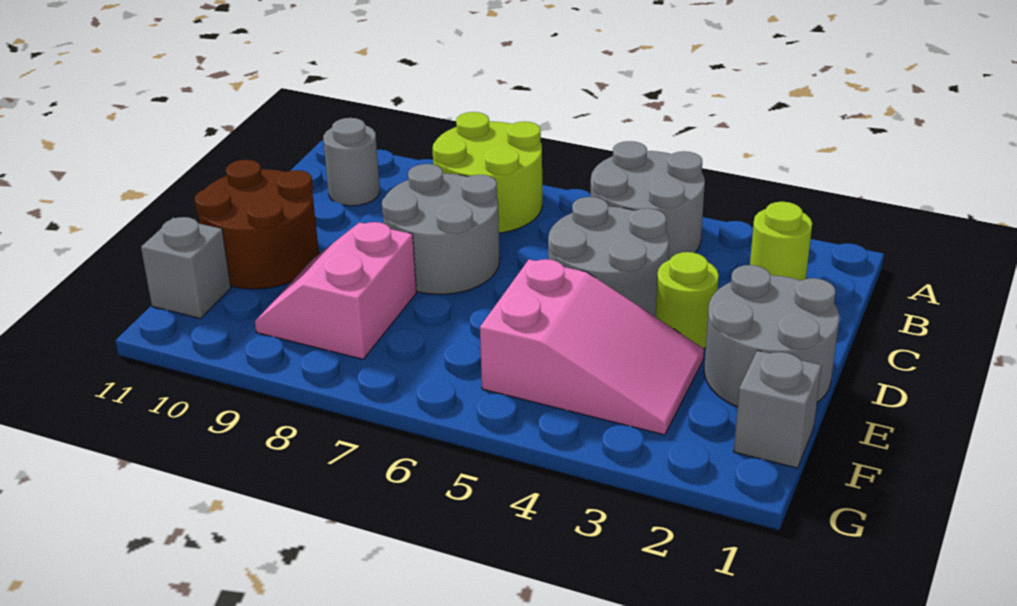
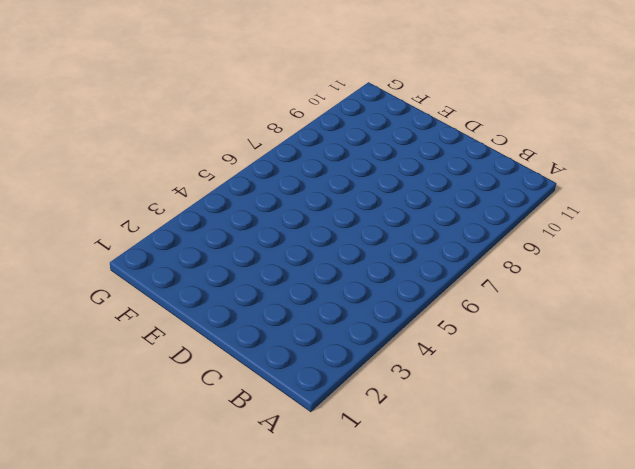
none -> grey round brick A4:B5 level 1
none -> lime round brick A7:B8 level 1
none -> lime round brick B2 level 1

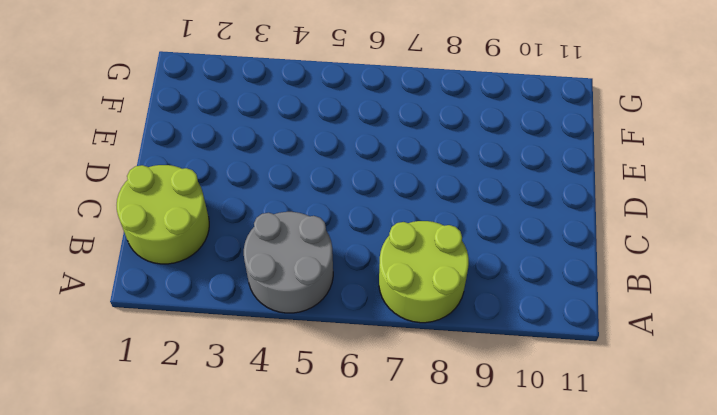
lime round brick B1:C2 level 1 -> lime round brick B2 level 1
none -> grey round brick B10 level 1
none -> grey round brick C4:D5 level 1
none -> grey round brick C7:D8 level 1

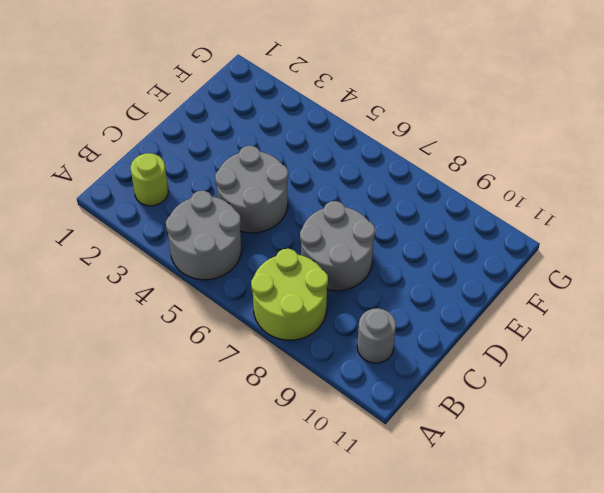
none -> grey round brick D1:E2 level 1
none -> lime round brick D3 level 1
none -> brown round brick D10:E11 level 1

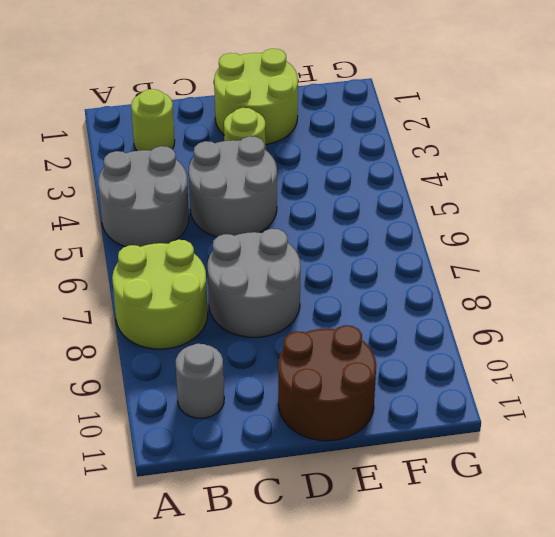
lime round brick D1:E2 level 1 -> grey round brick D1:E2 level 1
none -> pink slope E3:F5 level 1 top 5
none -> pink slope E8:F9 level 1 top 8
none -> grey brick F1 level 1

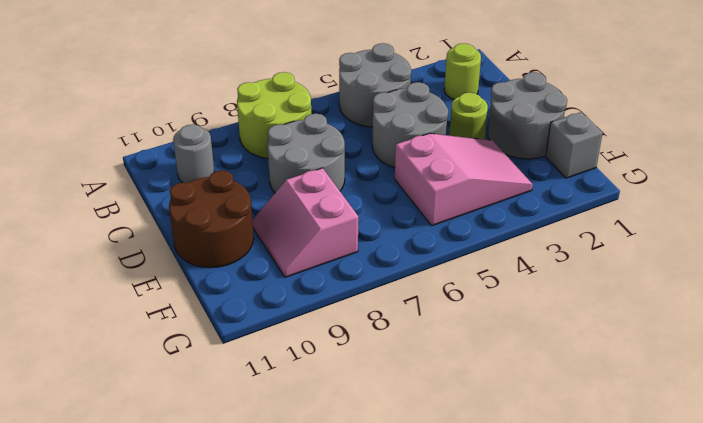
none -> grey brick F11 level 1

